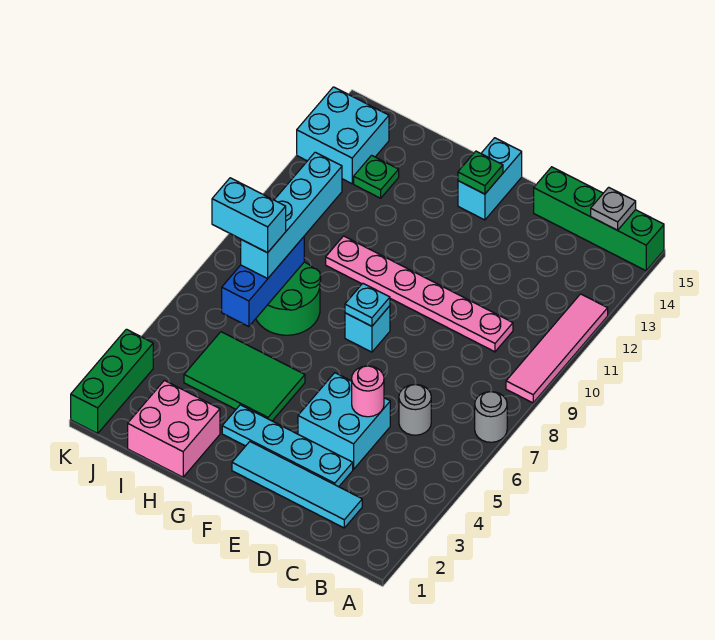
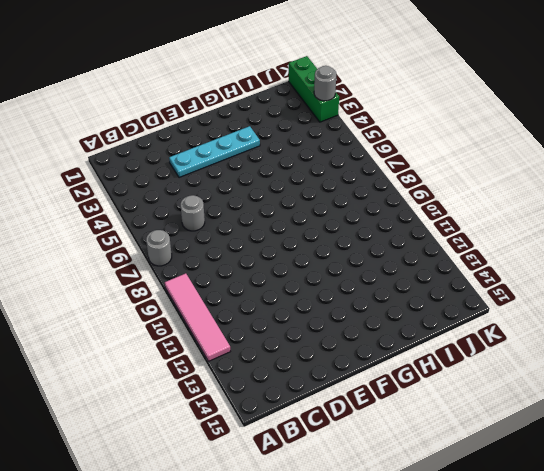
grey round brick K3 level 2 -> none
none -> green brick A15:D15 level 1
none -> cyan tile C2:F2 level 1
none -> pink plate C10:H10 level 1

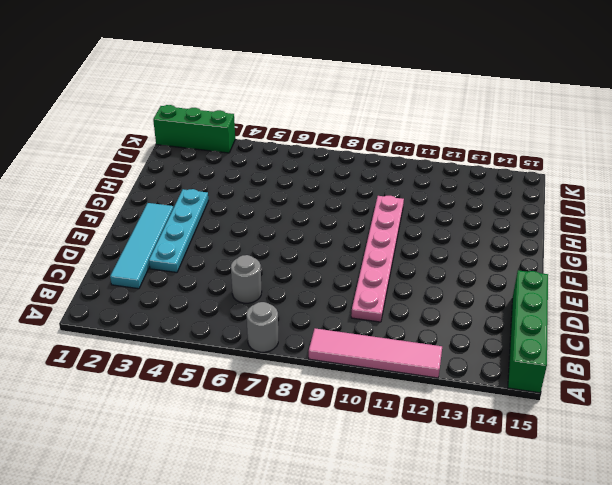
none -> cyan brick D4:E5 level 1
none -> cyan brick F8 level 1
none -> cyan brick F14:F15 level 1

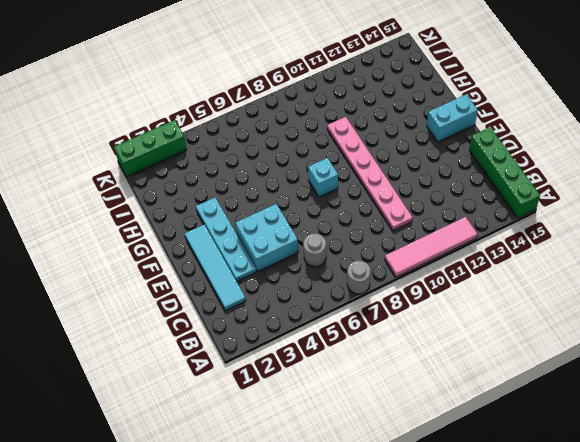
none -> green tile G4:I5 level 1
none -> pink brick H1:I2 level 1
none -> green round brick H7:I8 level 1

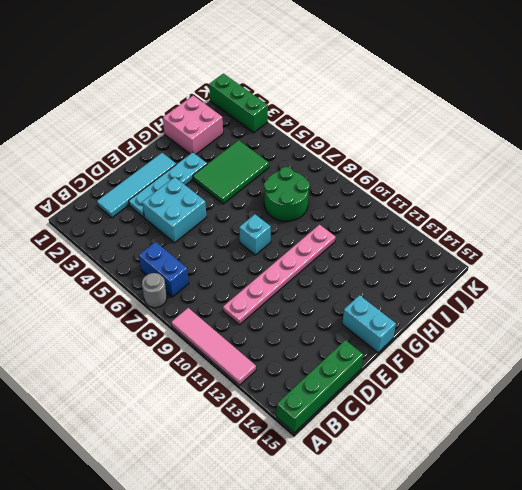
blue brick B6:B7 level 1 -> none
none -> grey round brick C6 level 1
none -> green plate I13 level 1
none -> cyan brick J13:K14 level 1

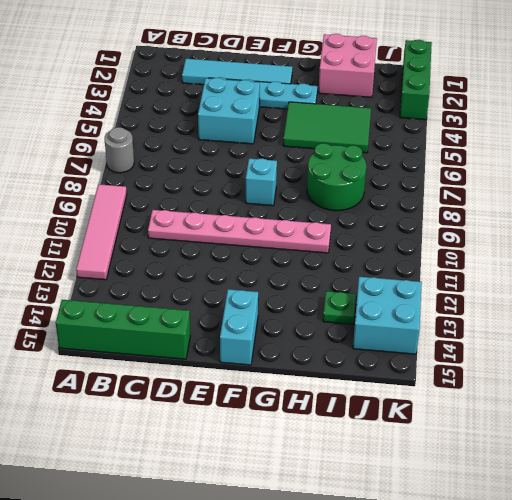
none -> grey round brick C6 level 1
none -> grey plate B15 level 2
none -> pink round brick D5 level 2

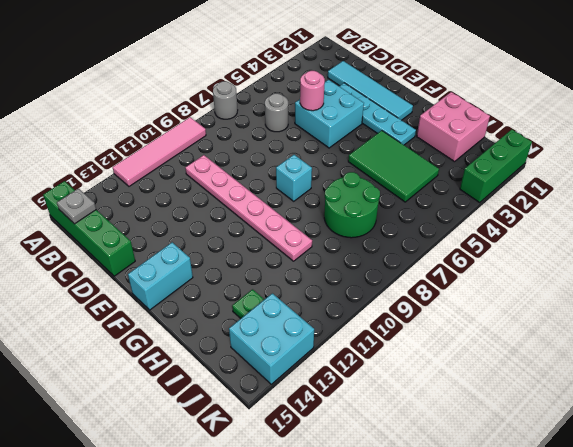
none -> cyan plate F8 level 2
none -> green plate F14 level 2
none -> blue brick I6:I8 level 2

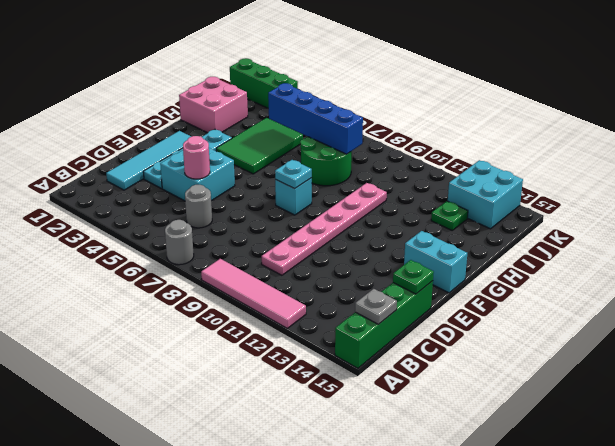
green plate D15 level 2 -> green plate F14 level 2
blue brick I5:I8 level 2 -> blue brick I6:I8 level 2
none -> cyan brick I7:I10 level 3
none -> cyan brick I7:J7 level 4

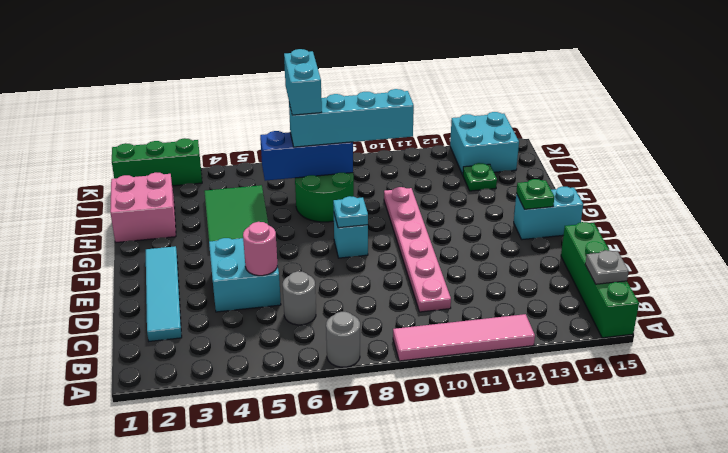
none -> cyan plate D3:G3 level 1

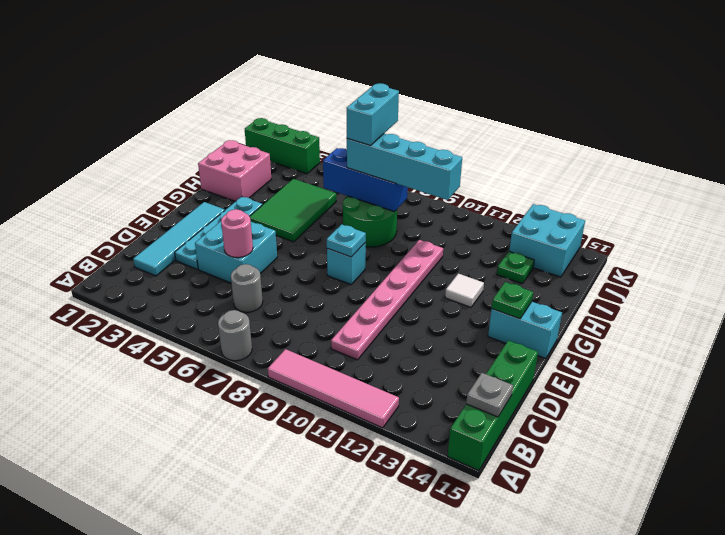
white tile G12 level 1 -> none

